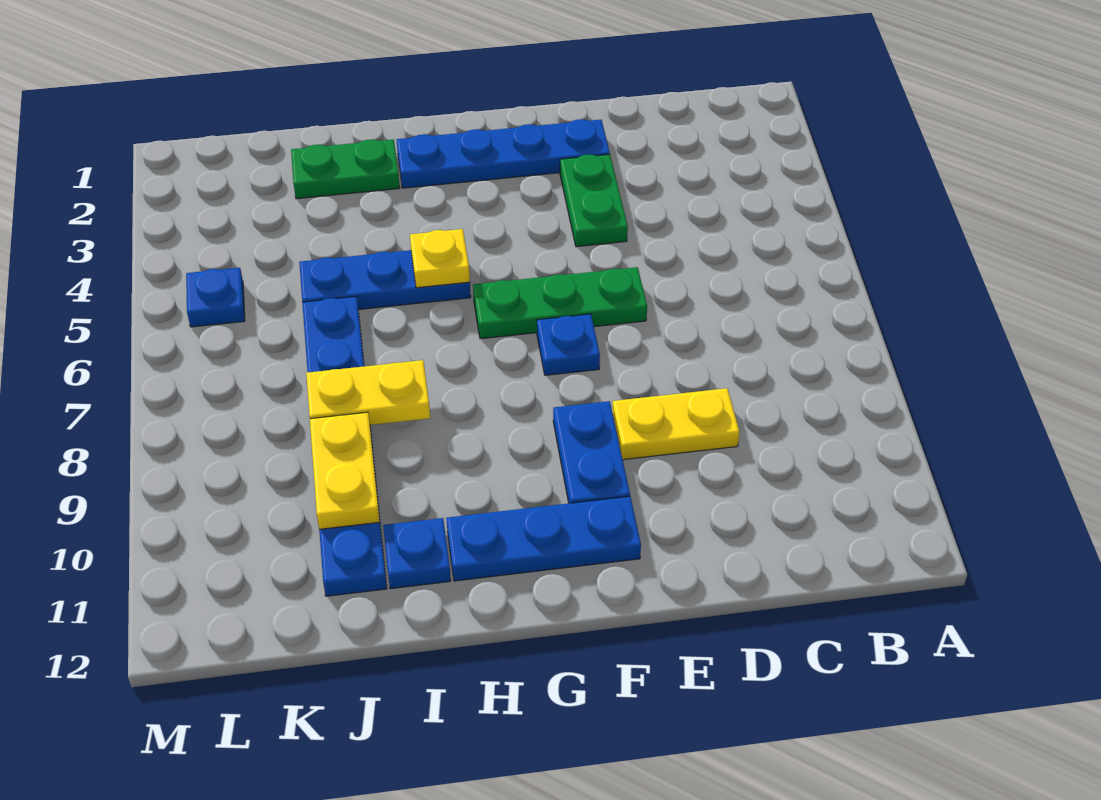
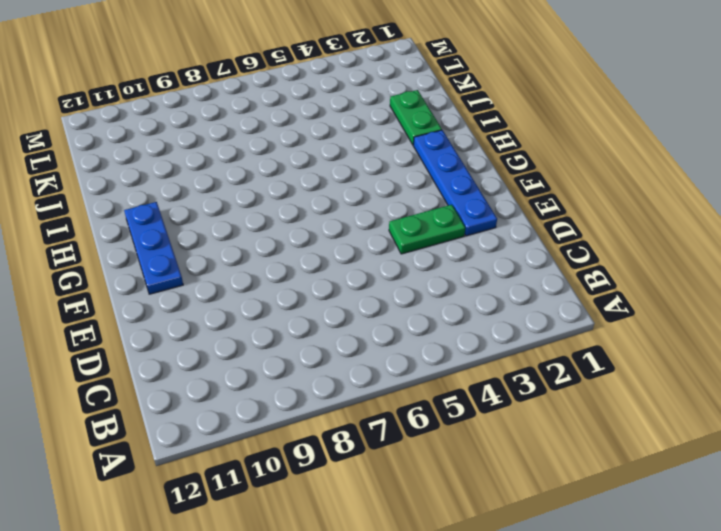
none -> yellow plate D9:E9 level 1
none -> green plate E6:G6 level 1
none -> blue plate F7 level 1

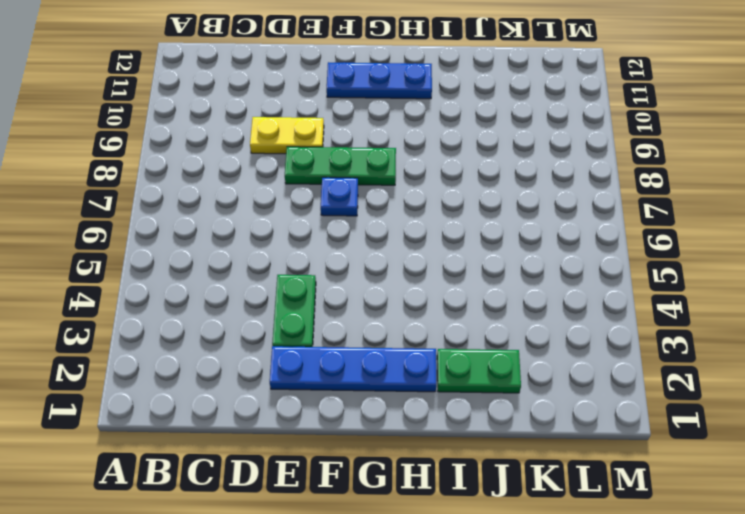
green plate E8:G8 level 1 -> green plate E6:G6 level 1
none -> blue plate F9:F10 level 1
none -> blue plate H5:J5 level 1
none -> blue plate I11 level 1

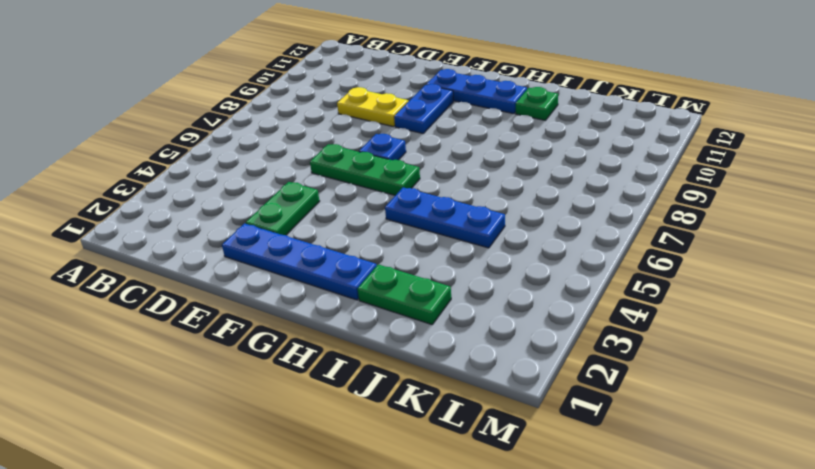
green plate I11 level 1 -> blue plate I11 level 1
none -> blue plate J6:J11 level 1
none -> blue plate L5 level 1
none -> yellow plate H5 level 2

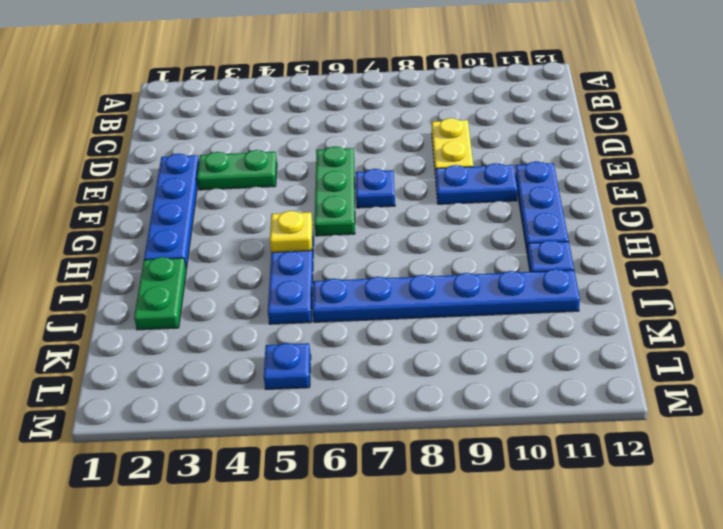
none -> yellow plate I8:J8 level 2
none -> yellow plate J9:J10 level 2

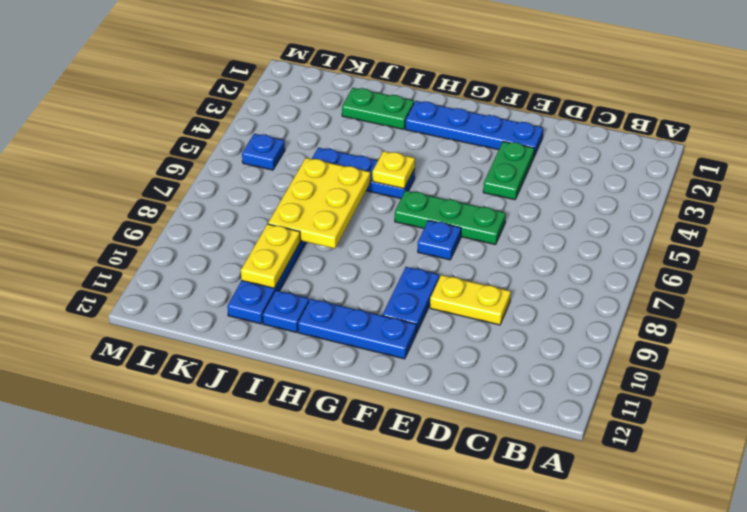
yellow plate I6:J8 level 2 -> yellow plate I8:J8 level 2

